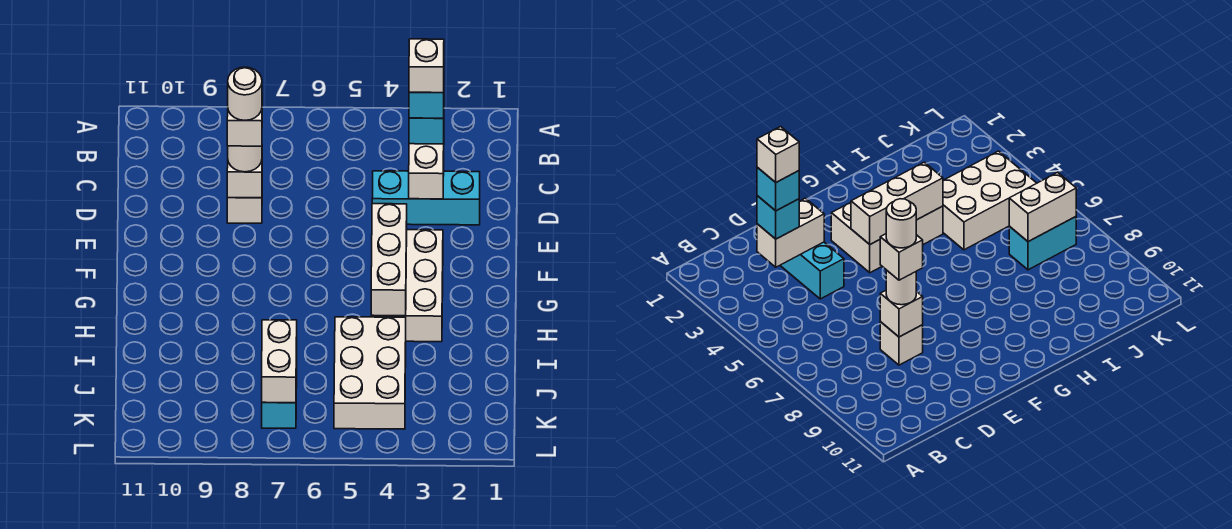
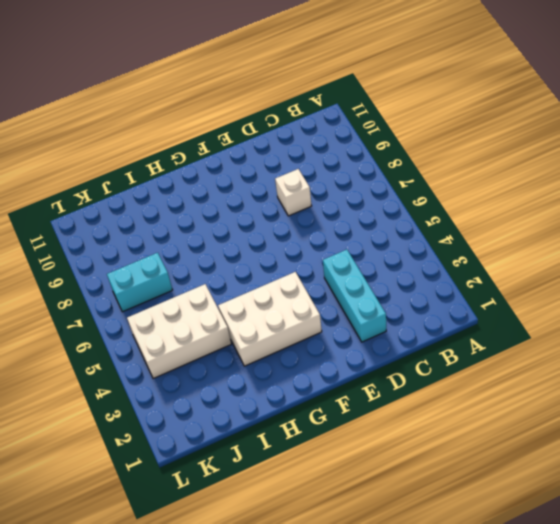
none -> white brick C3:D3 level 2
none -> white brick D8 level 2
none -> white brick F4:H4 level 2

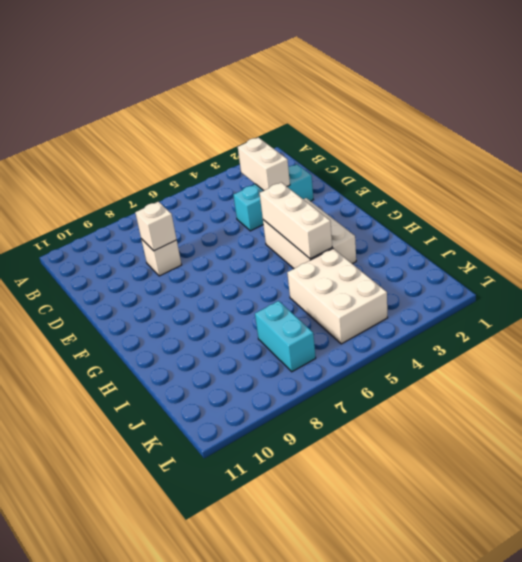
none -> white brick J7:K7 level 2
none -> cyan brick C3 level 3
none -> white round brick D8 level 3

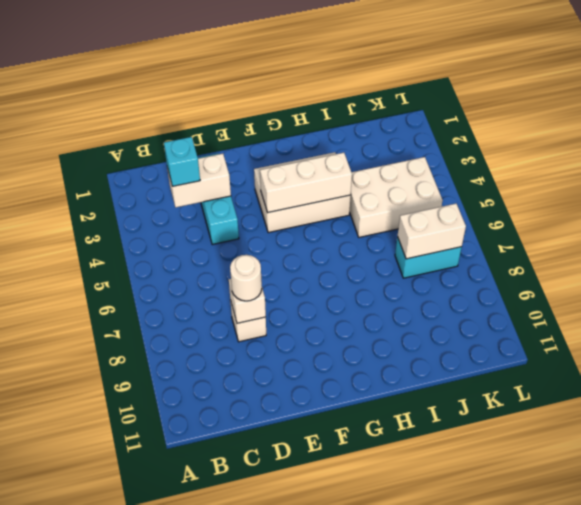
none -> cyan brick C3 level 4
none -> white brick D8 level 4
none -> white brick C3 level 5

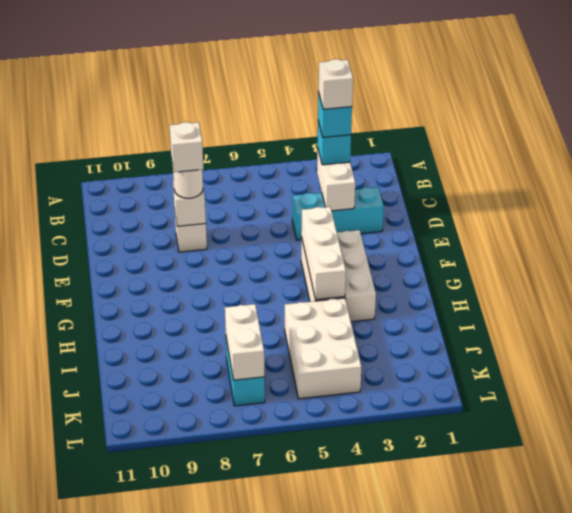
none -> white round brick D8 level 5

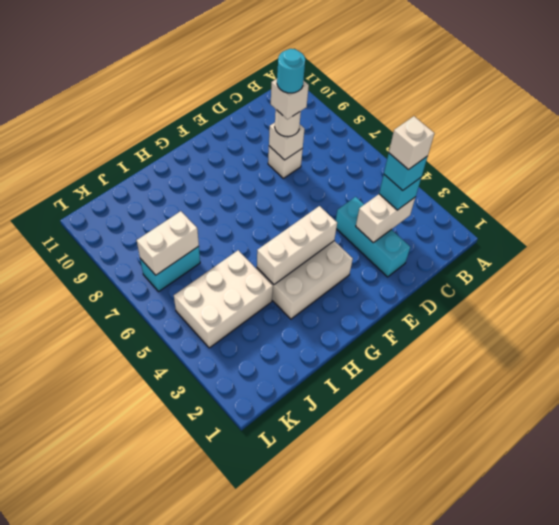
cyan round brick D8 level 5 -> white round brick D8 level 5

